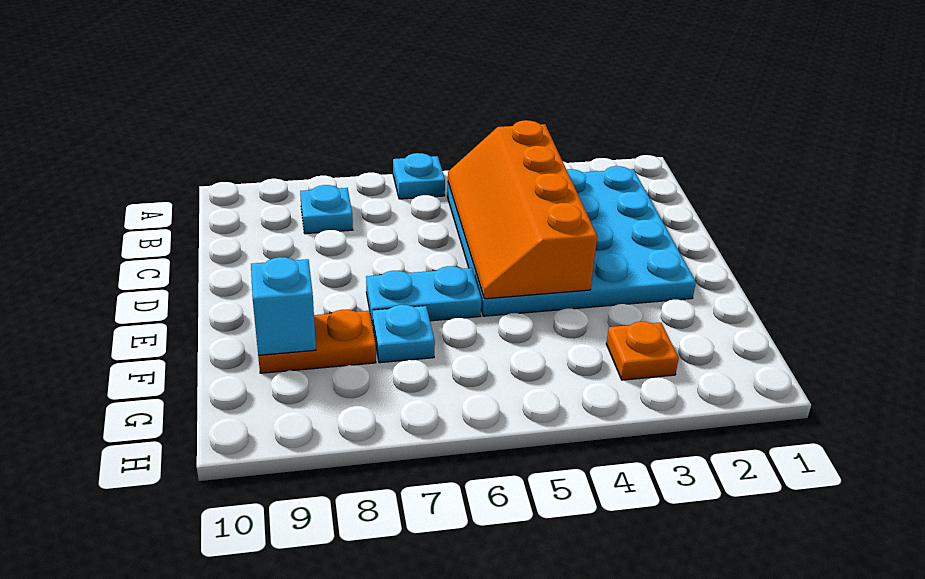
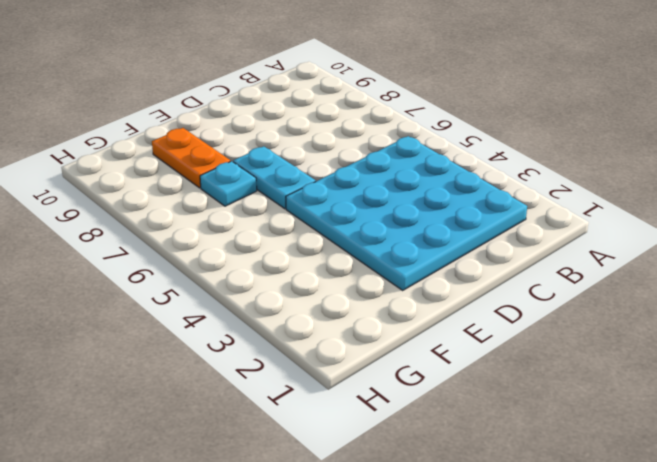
none -> cyan plate A6 level 1
none -> cyan plate B8 level 1

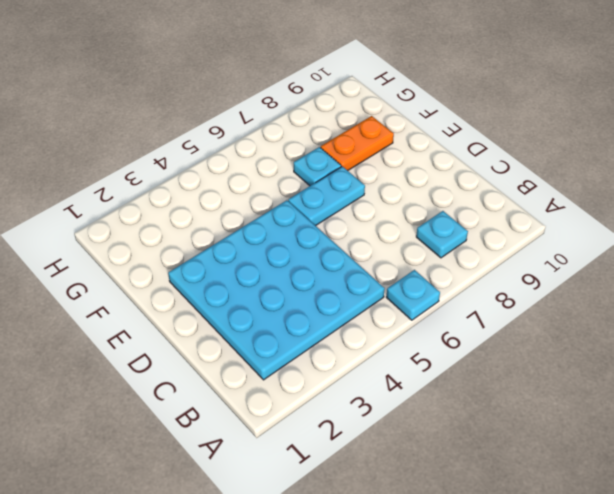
none -> orange plate G3 level 1
none -> orange slope B4:E5 level 2 top 4

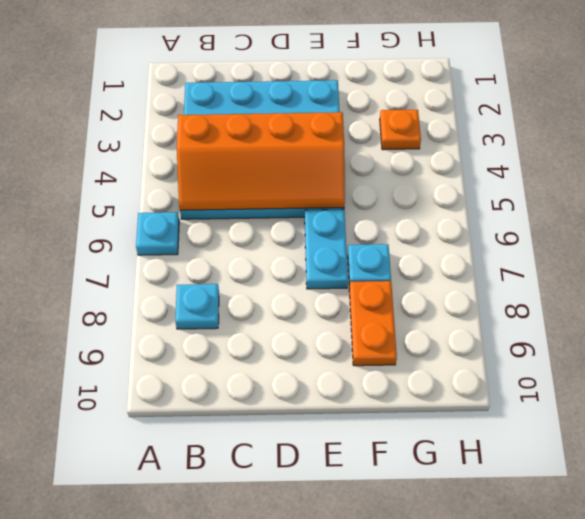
none -> cyan brick F9 level 2

